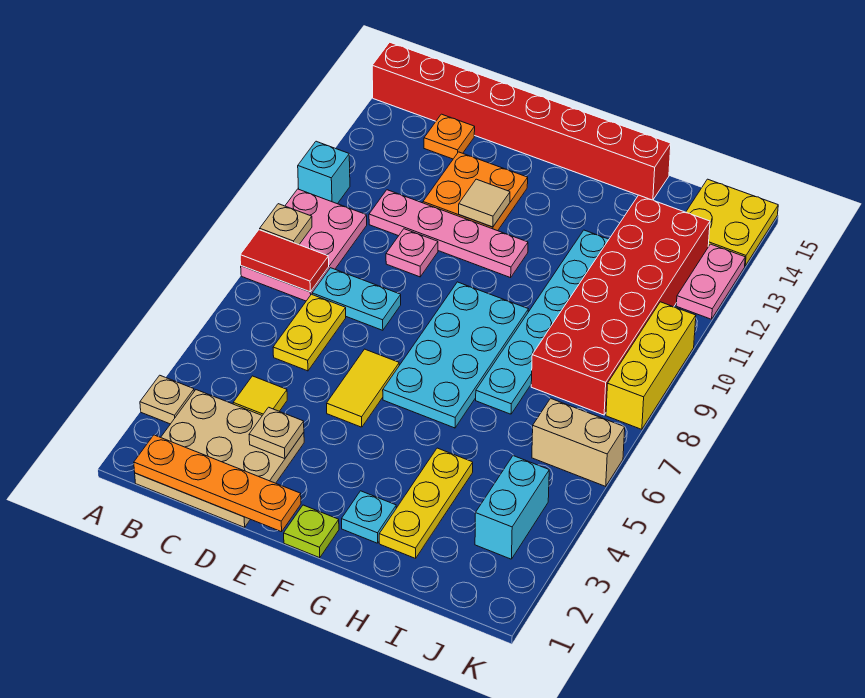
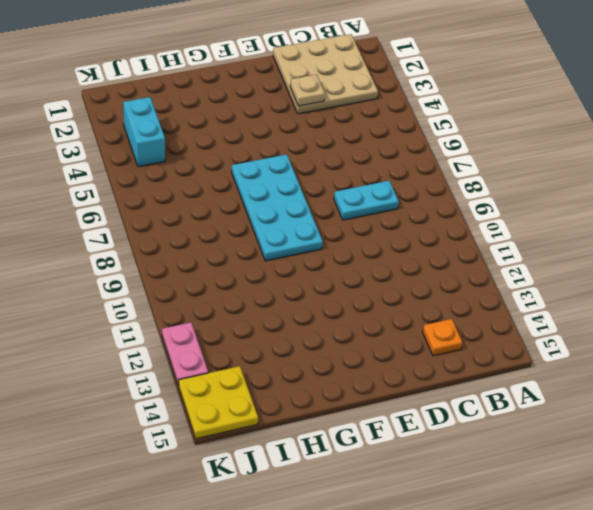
none -> tan plate A3 level 1
none -> pink plate A8:B10 level 1
none -> cyan brick A11 level 1

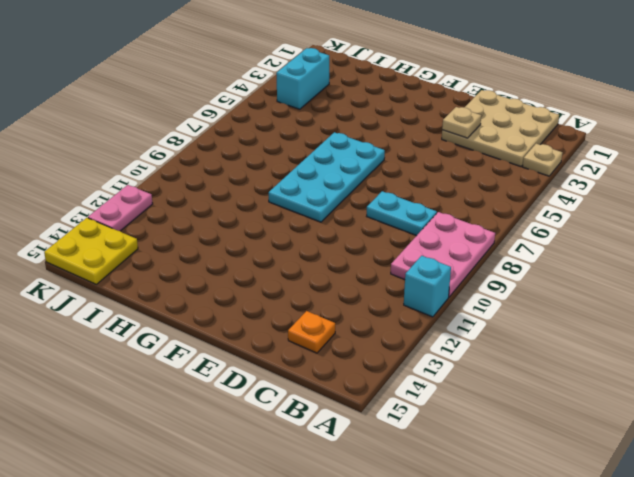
none -> red brick A15:H15 level 1
none -> yellow tile C4 level 1
none -> yellow plate C6:C7 level 1

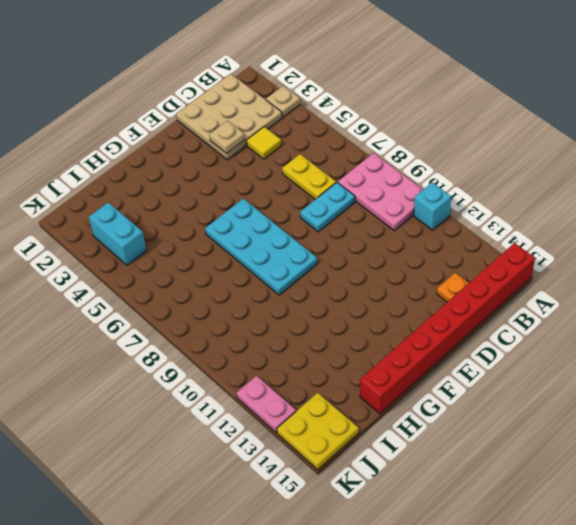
none -> pink plate C11:F11 level 1
none -> pink plate D10 level 1
none -> orange plate D12:E13 level 1

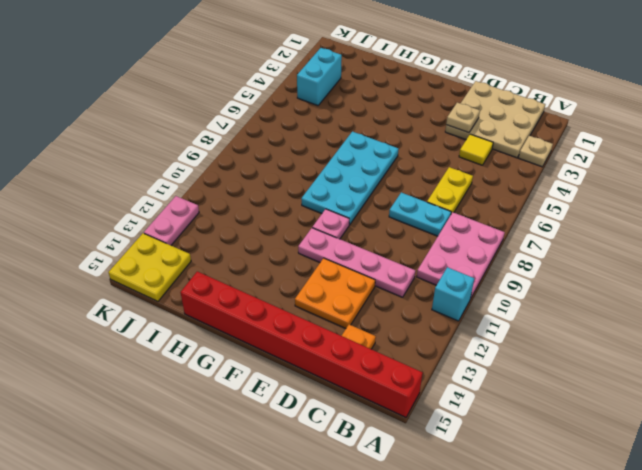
pink plate F10 level 1 -> pink plate D10 level 1
none -> yellow tile E5:E6 level 1
none -> lime plate F1 level 1
none -> cyan plate G2 level 1

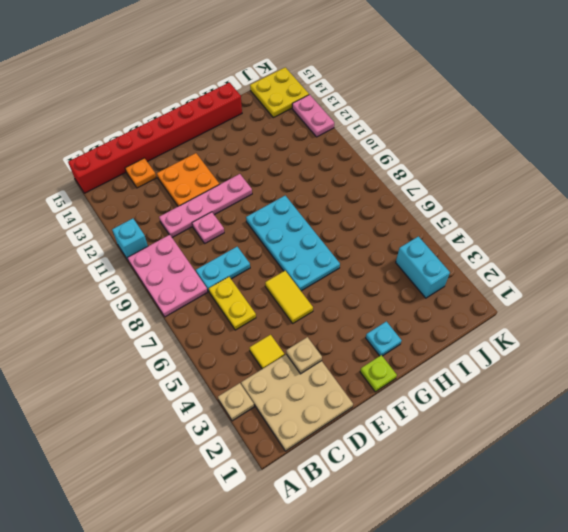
none -> yellow plate H2:H4 level 1
none -> cyan plate H7:H12 level 1
none -> red brick I8:J13 level 1

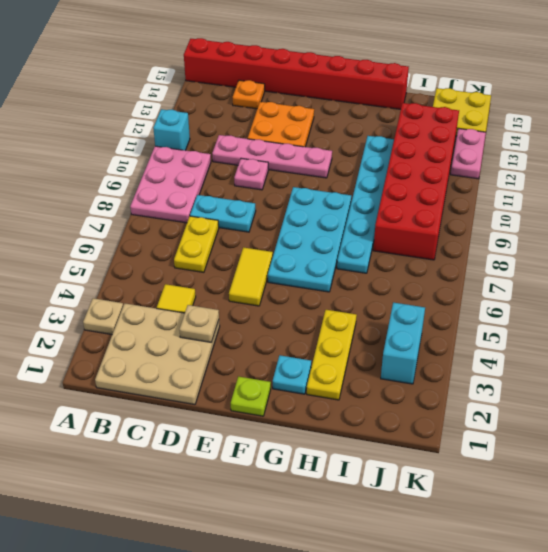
none -> tan brick J6:K6 level 1
none -> yellow brick K8:K10 level 1
none -> red tile A8:B8 level 2

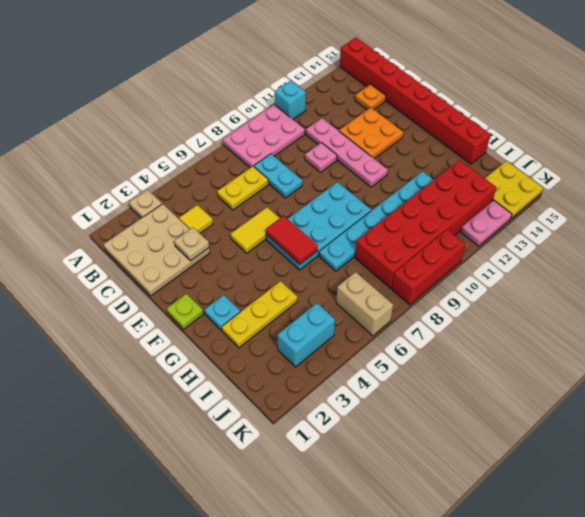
red tile F6:G6 level 2 -> red tile A8:B8 level 2
red brick K8:K10 level 1 -> yellow brick K8:K10 level 1
none -> tan plate A9 level 2
none -> orange plate B1:E1 level 2
none -> tan tile E12 level 2

